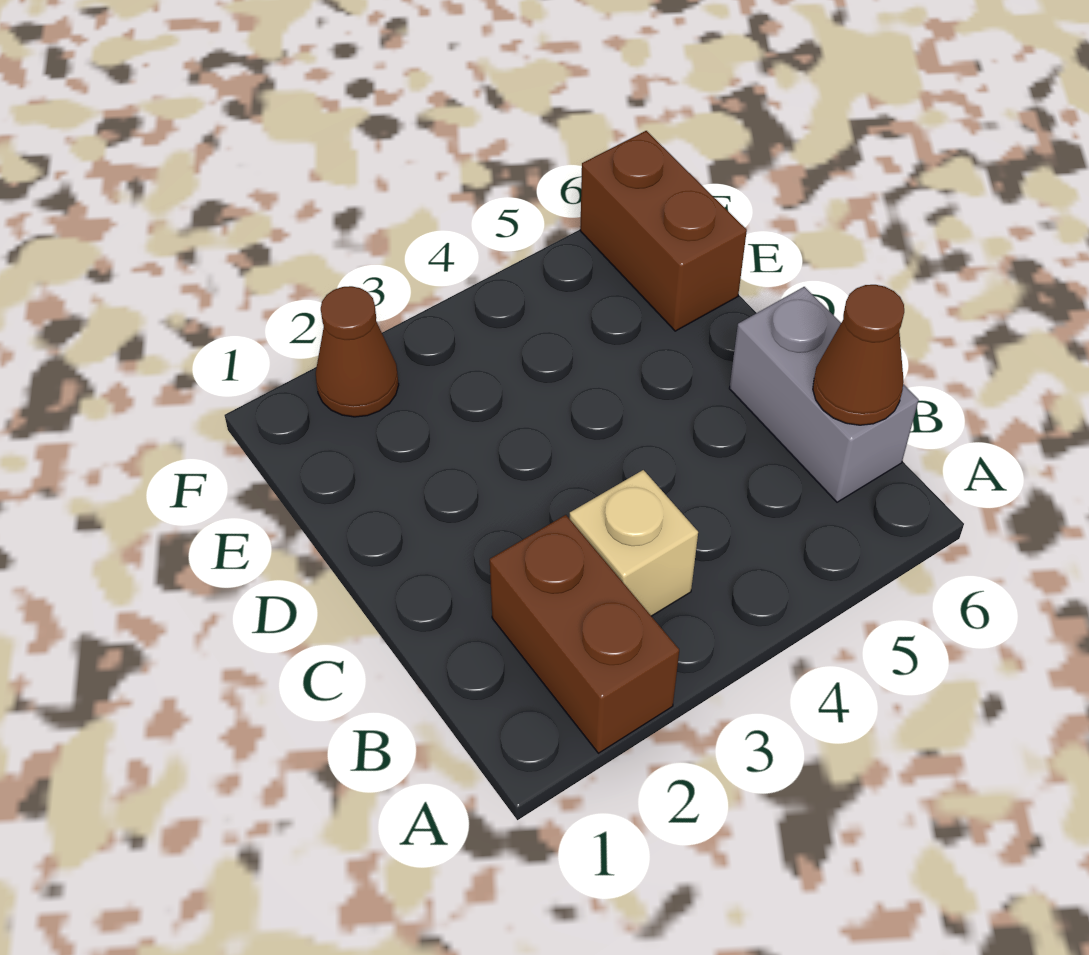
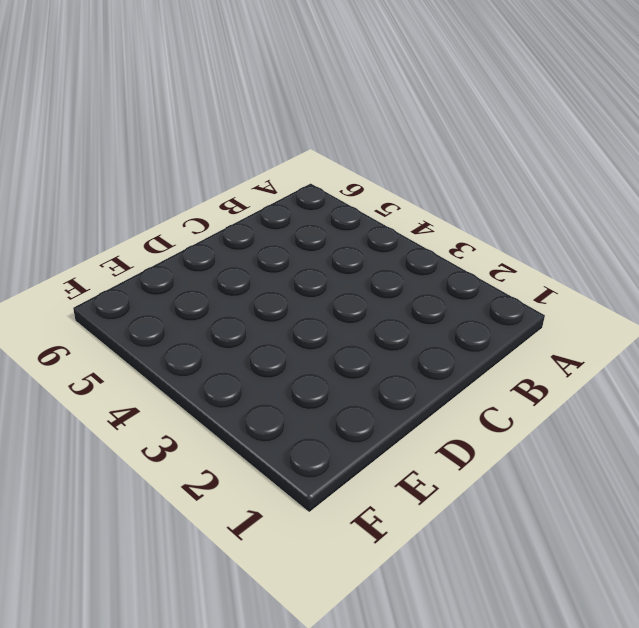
none -> brown brick A2:B2 level 1
none -> tan brick B3 level 1

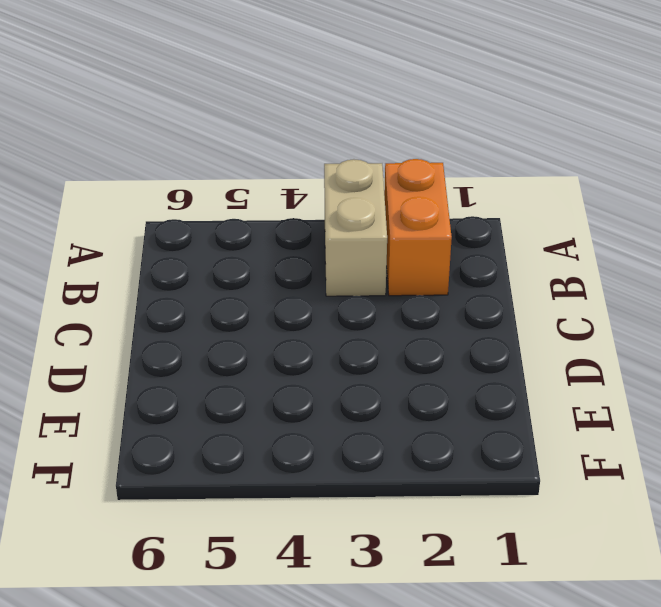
orange brick A2:B2 level 1 -> brown brick A2:B2 level 1
tan brick A3:B3 level 1 -> tan brick B3 level 1
none -> grey brick B6:C6 level 1
none -> brown brick E6:F6 level 1

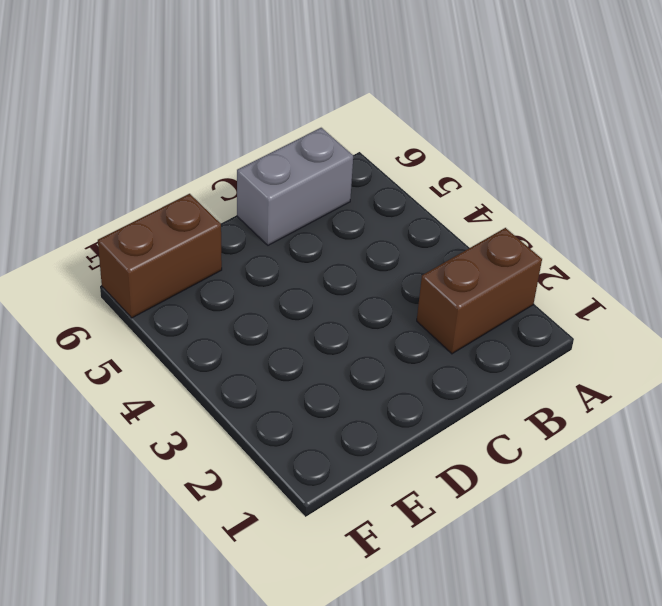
none -> tan brick B3 level 1
none -> brown cone F2 level 1

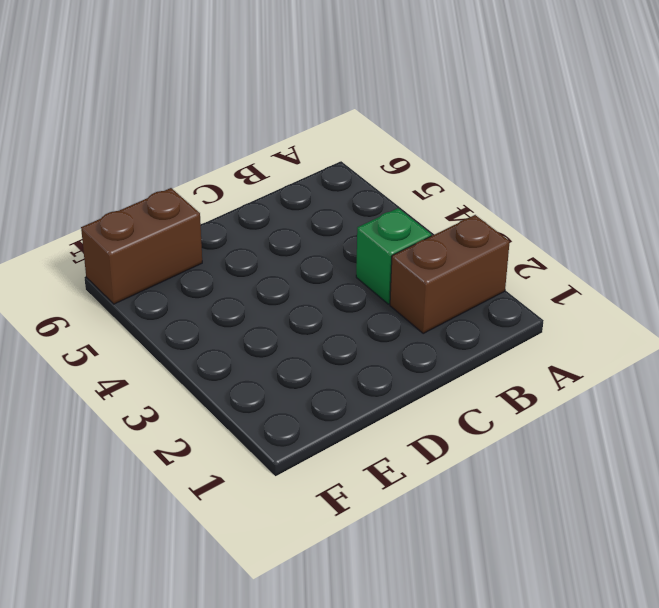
green brick B3 level 1 -> tan brick B3 level 1
none -> grey brick B6:C6 level 1
none -> brown cone F2 level 1

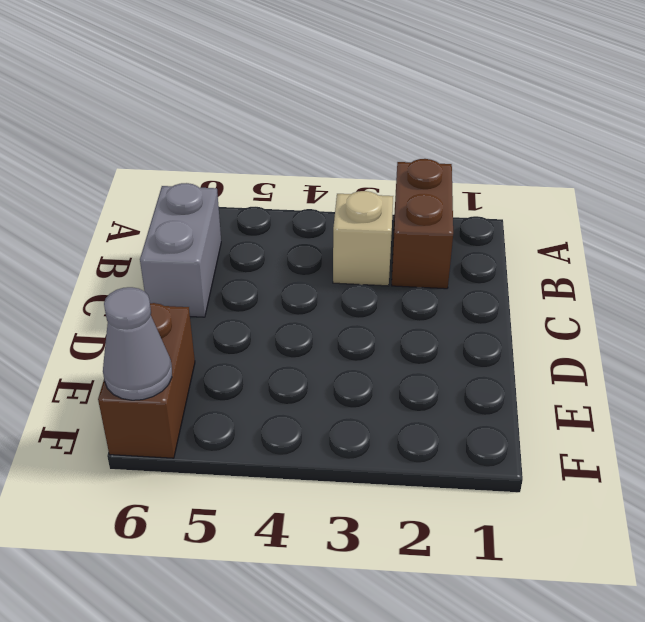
grey cone F6 level 2 -> none
none -> brown cone F2 level 1
none -> brown cone B6 level 2

